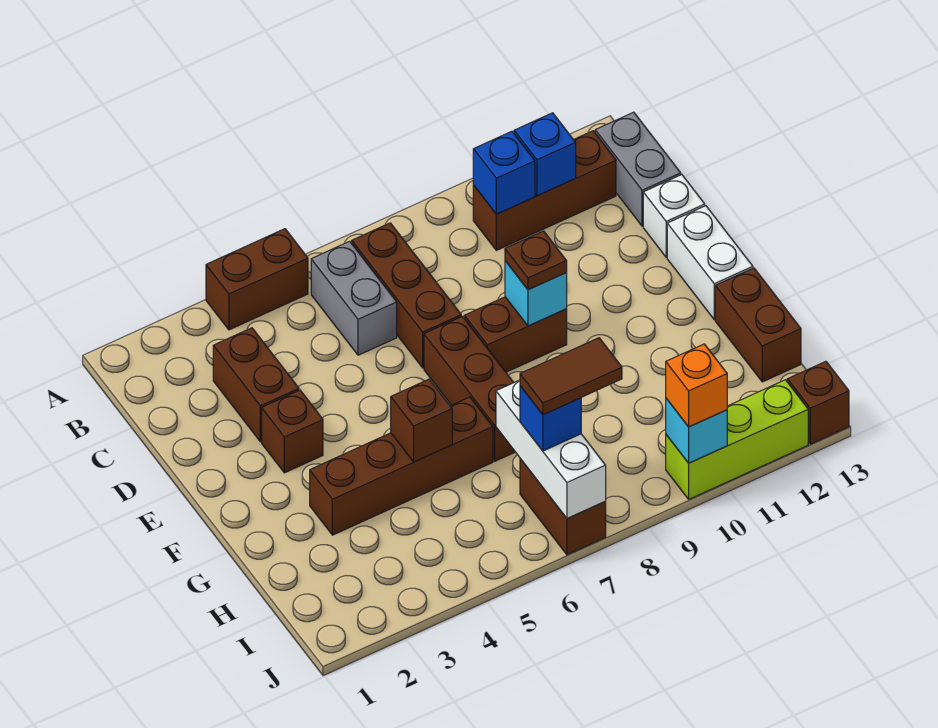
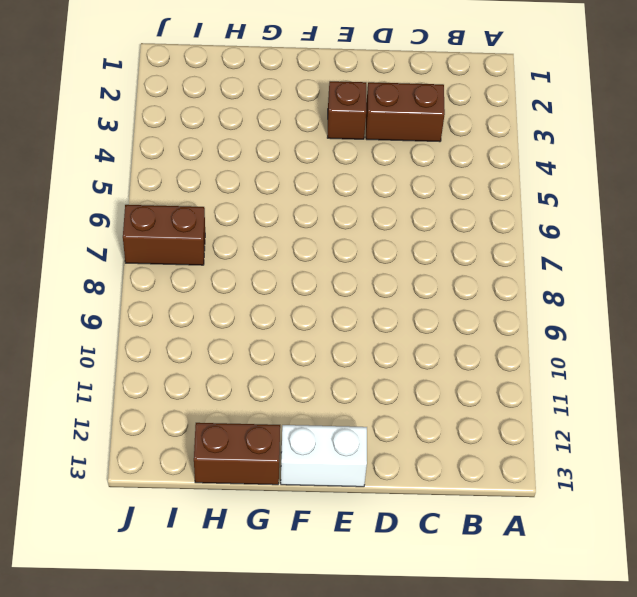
none -> brown brick A4:A5 level 1
none -> grey brick B6:C6 level 1
none -> brown brick B7:D7 level 1

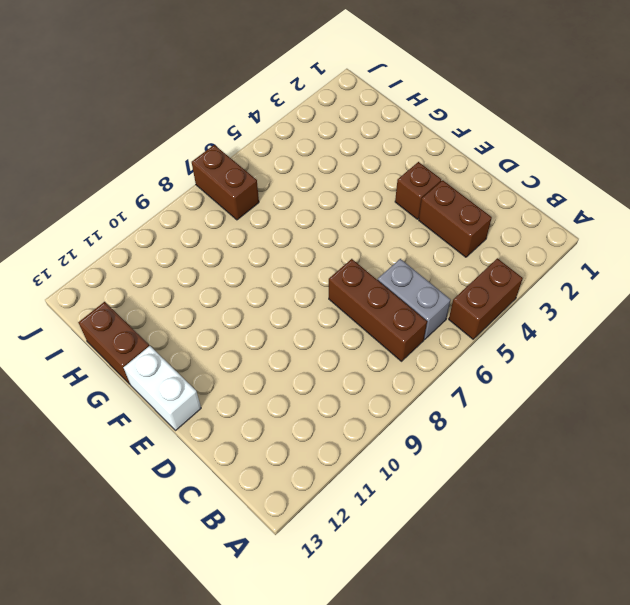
none -> brown brick B10:B12 level 1
none -> grey brick B13:C13 level 1
none -> white brick D13 level 1

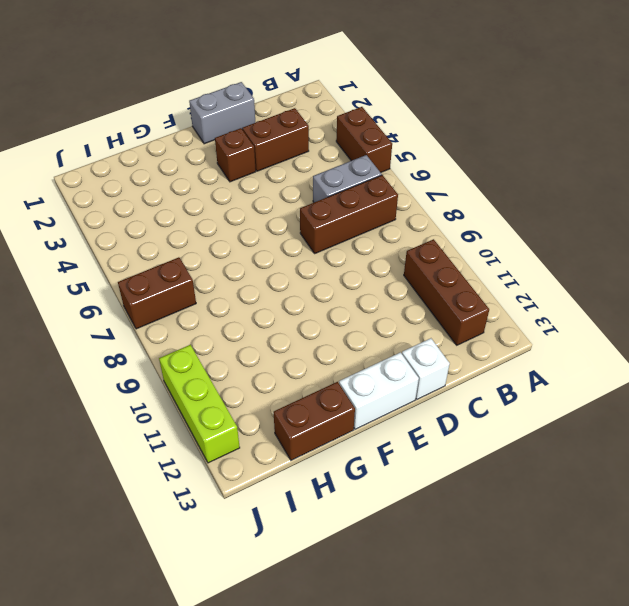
grey brick D1:E1 level 1 -> grey brick B13:C13 level 1
none -> brown brick E7:G7 level 1
none -> brown brick E8:E9 level 1
none -> brown brick G3:G6 level 1

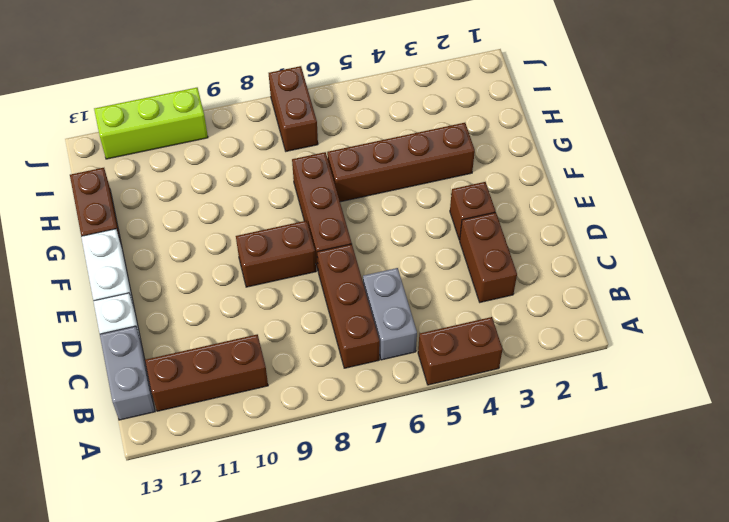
none -> brown brick J13 level 1
none -> blue brick B10 level 2
none -> blue brick B11 level 2

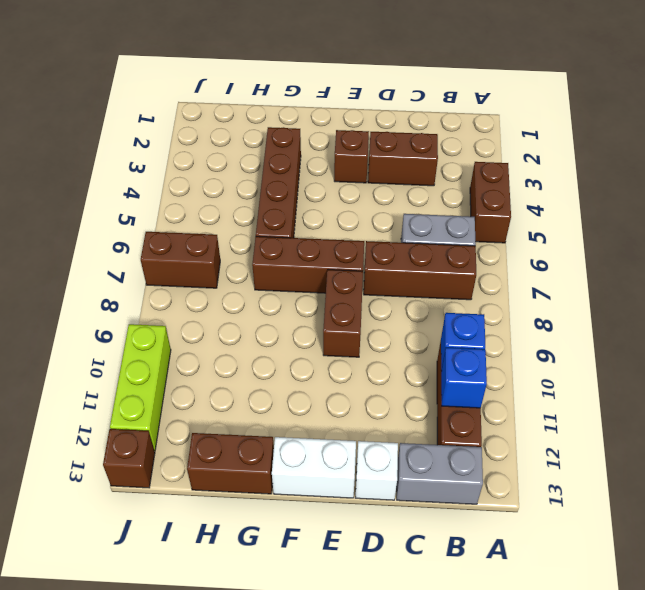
none -> cyan brick E9 level 2
none -> brown brick G5 level 2
none -> white brick H7:J7 level 2

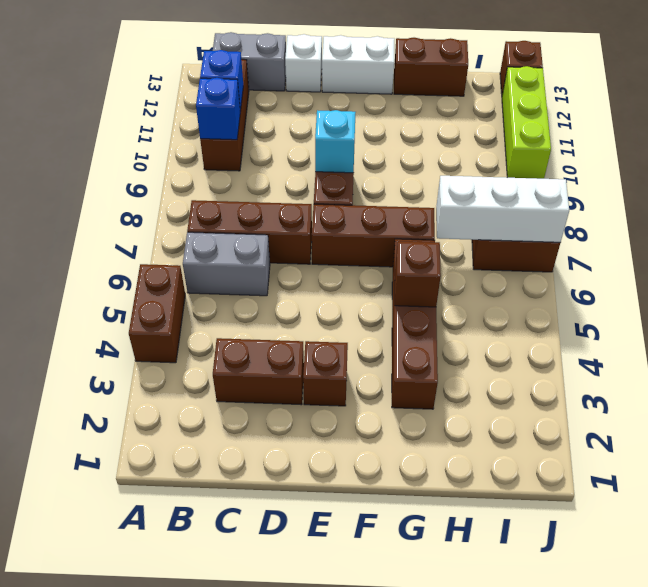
none -> cyan brick J10 level 2
none -> brown plate E9 level 3
none -> blue brick I7 level 3

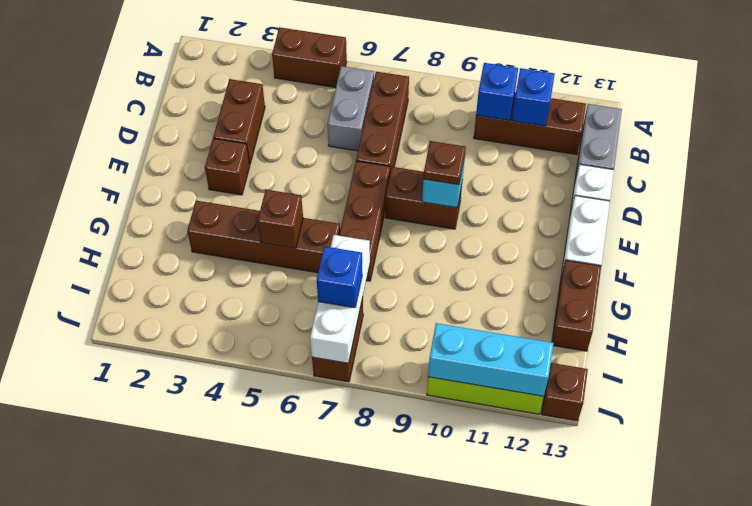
cyan brick J10:J12 level 2 -> cyan brick J10 level 2
none -> orange brick J10 level 3
none -> brown tile I7:I8 level 4

